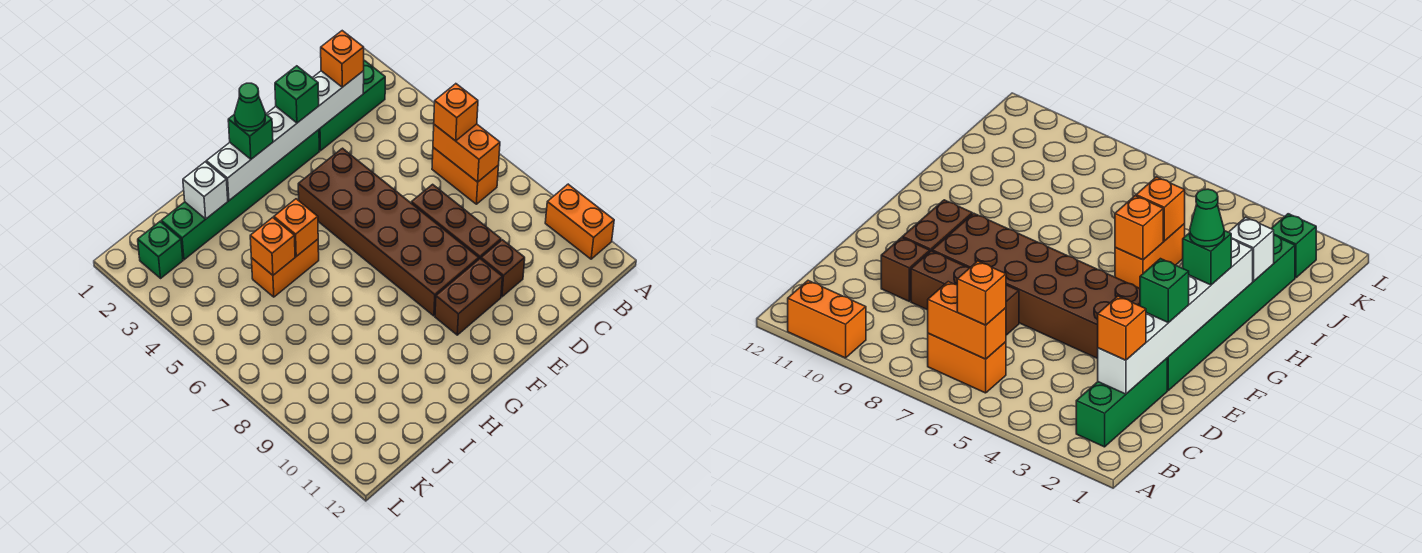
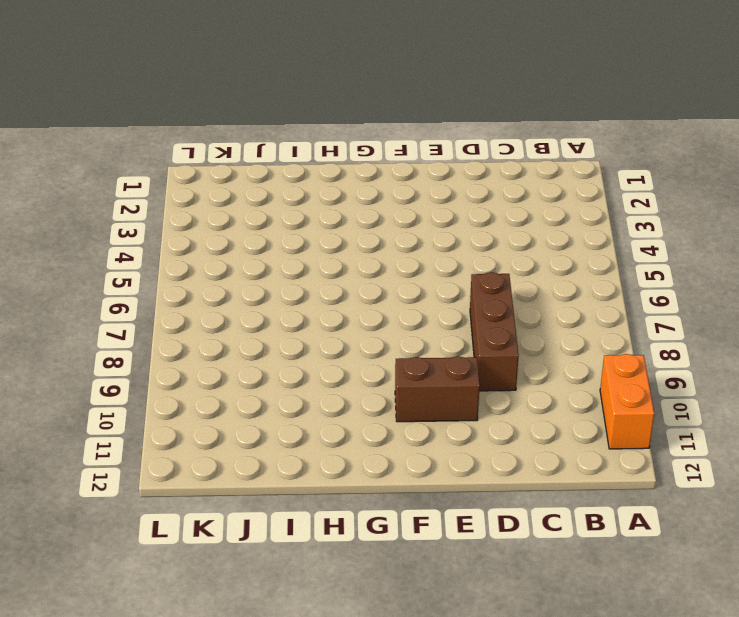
none -> green brick B2:D2 level 1
none -> orange brick B6:B7 level 1
none -> brown brick D10 level 1

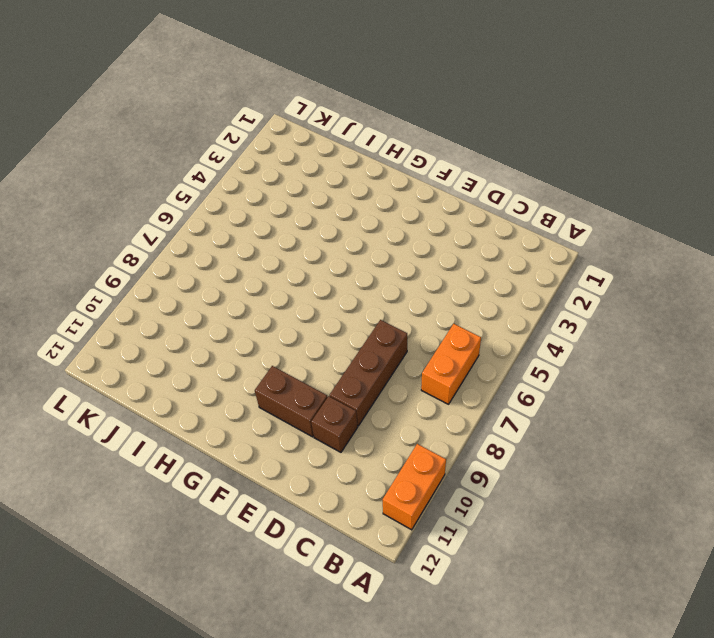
none -> green brick B2:D2 level 1
none -> green brick E2:J2 level 1
none -> brown brick E4:F9 level 1

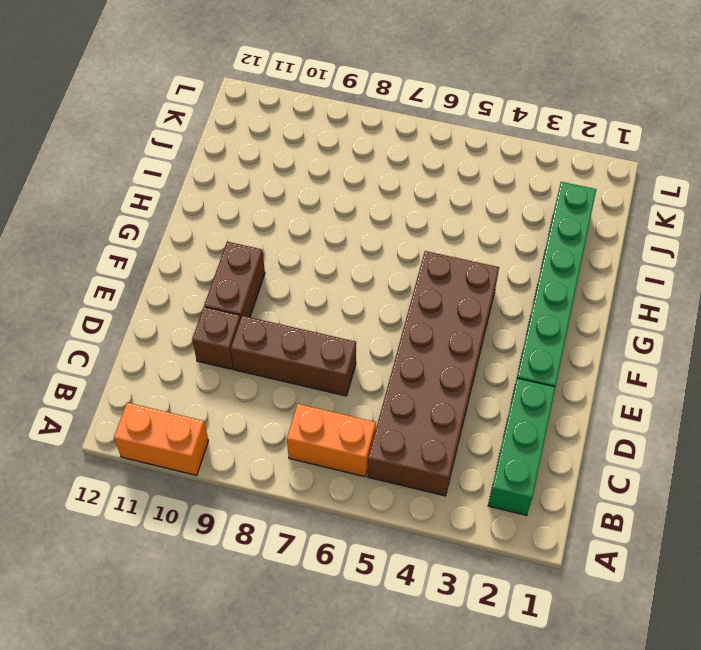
brown brick B4:G5 level 1 -> brown brick E4:F9 level 1
none -> orange brick H5:I5 level 1
none -> green brick K2 level 1
none -> orange brick B6:B7 level 2

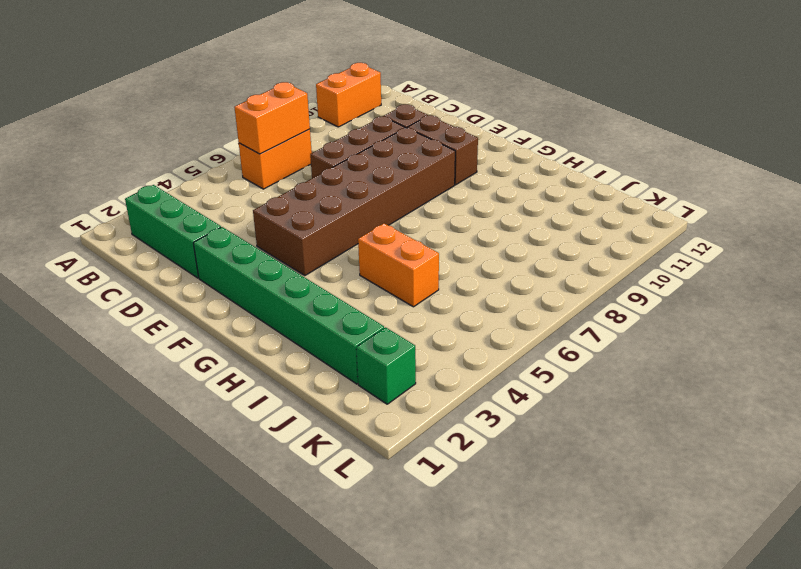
none -> white brick C2:H2 level 2
none -> orange brick H5 level 2
none -> white brick I2 level 2

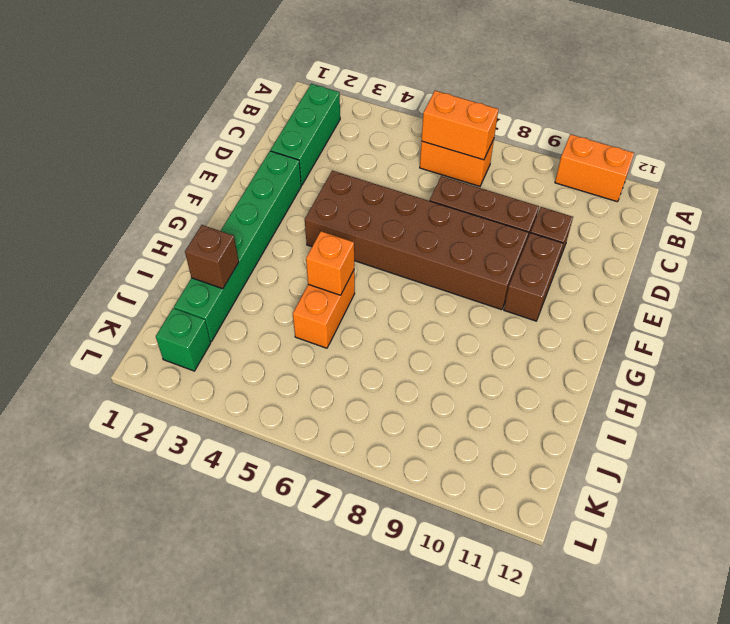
brown brick I2 level 2 -> white brick I2 level 2
none -> white brick C2:H2 level 2
none -> orange brick I5 level 2
none -> orange brick B6 level 3

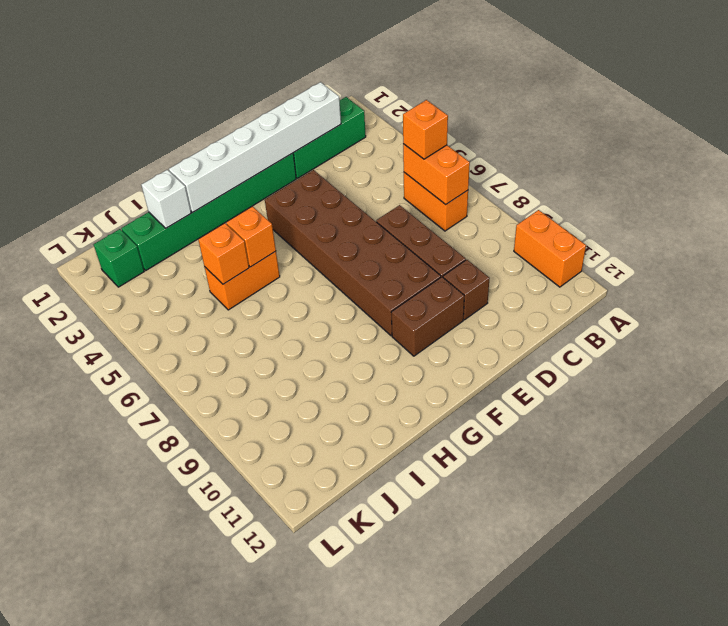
none -> orange brick C2 level 3
none -> green brick E2 level 3
none -> green brick G2 level 3

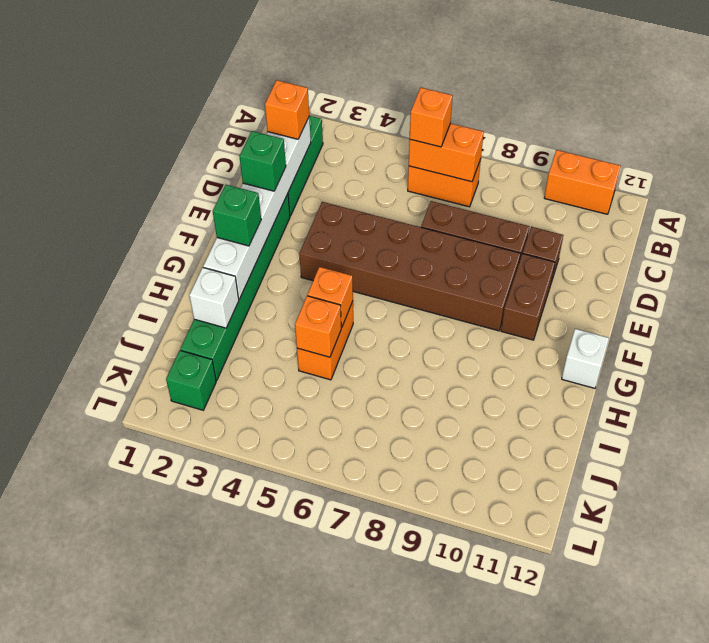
white brick G12 level 1 -> none
none -> green cone G2 level 4

